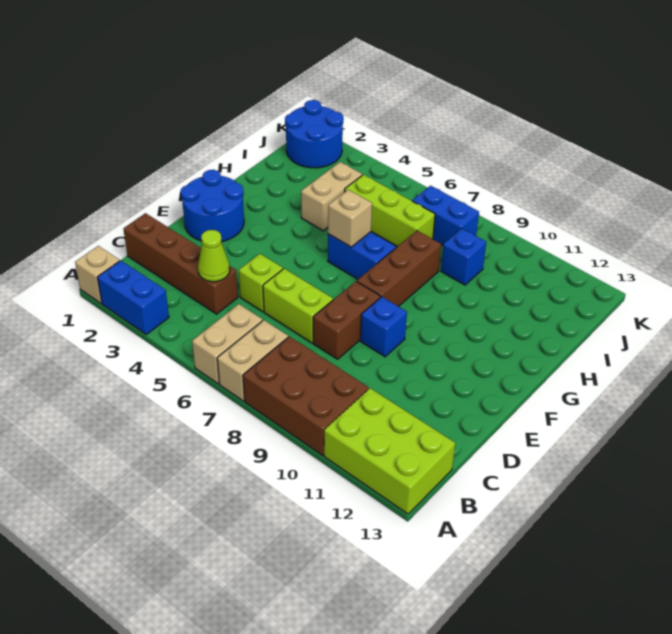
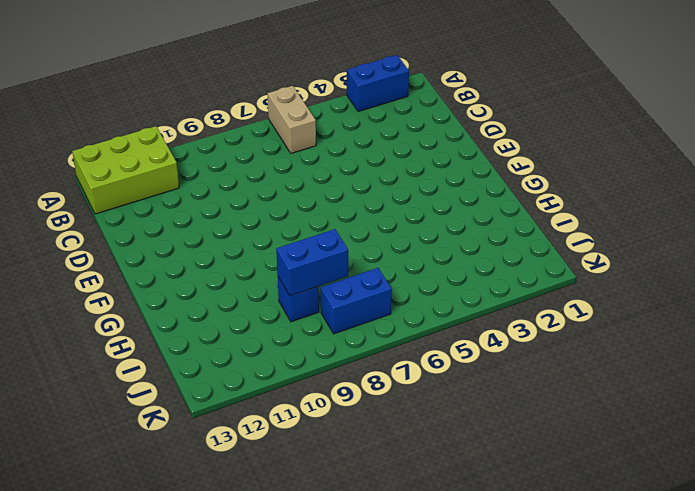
blue brick I8:I9 level 2 -> blue brick G6:G7 level 1
none -> tan brick A1 level 1
none -> tan brick A7:B7 level 1
none -> brown brick A8:B10 level 1

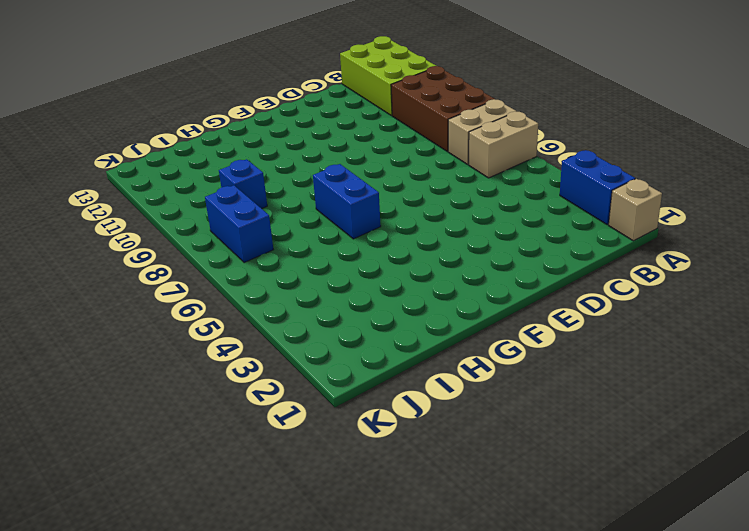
none -> brown brick C1:C4 level 1
none -> lime brick D5 level 1
none -> lime brick D6:D7 level 1

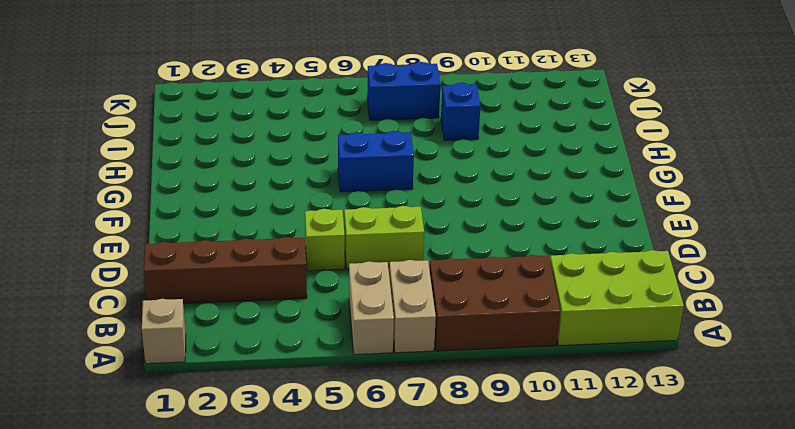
none -> blue brick A2:A3 level 1
none -> brown brick D8:E8 level 1
none -> blue round brick E1:F2 level 1

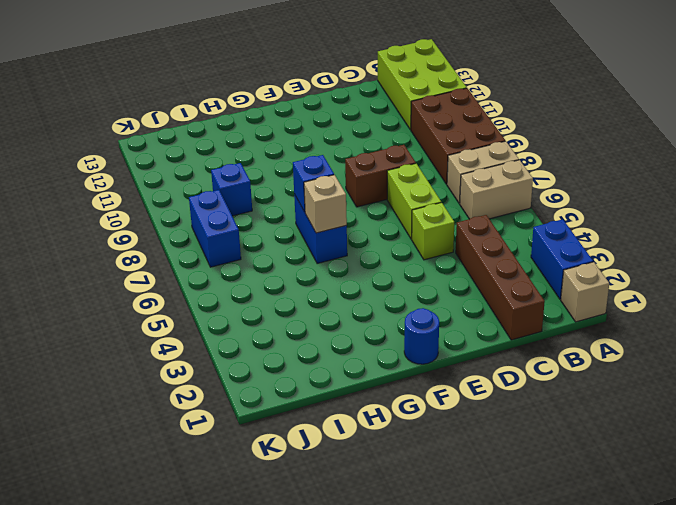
blue round brick F1 level 1 -> blue round brick E1:F2 level 1
blue brick G7 level 2 -> blue brick E9 level 1
none -> brown brick F8:H8 level 1
none -> tan brick H4:I4 level 1
none -> lime brick I5:I7 level 1

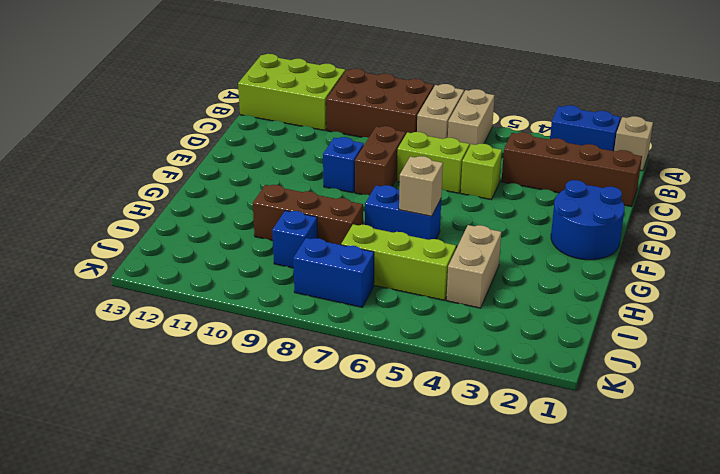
brown brick H8:H10 level 1 -> brown brick F8:H8 level 1
none -> blue round brick J1:K2 level 1
none -> lime cone C4 level 2

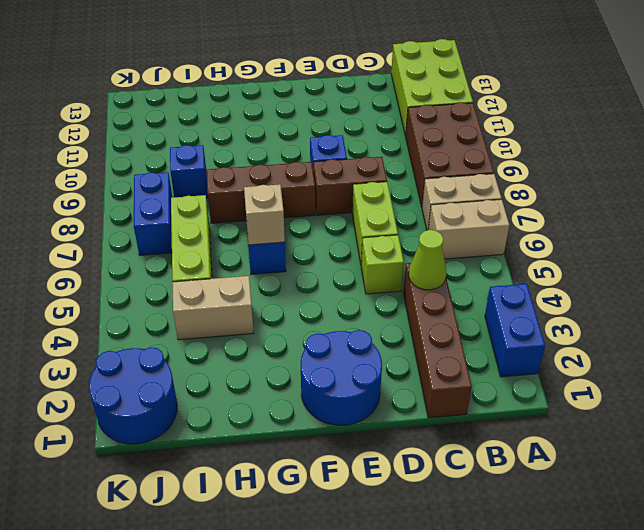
none -> tan brick A1 level 1

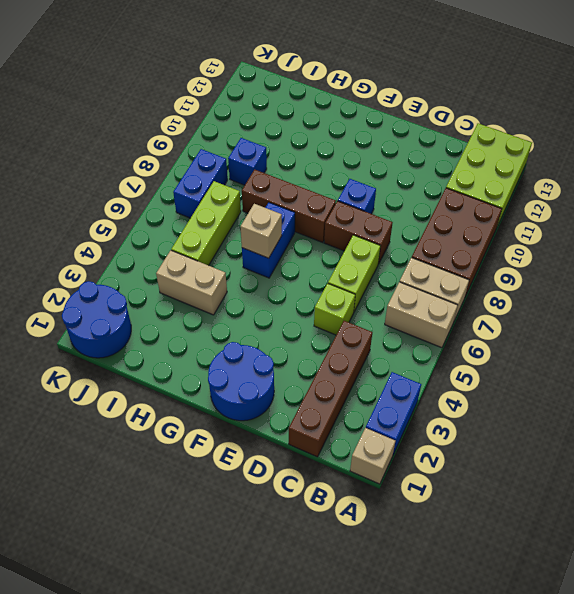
none -> lime cone C4 level 2

